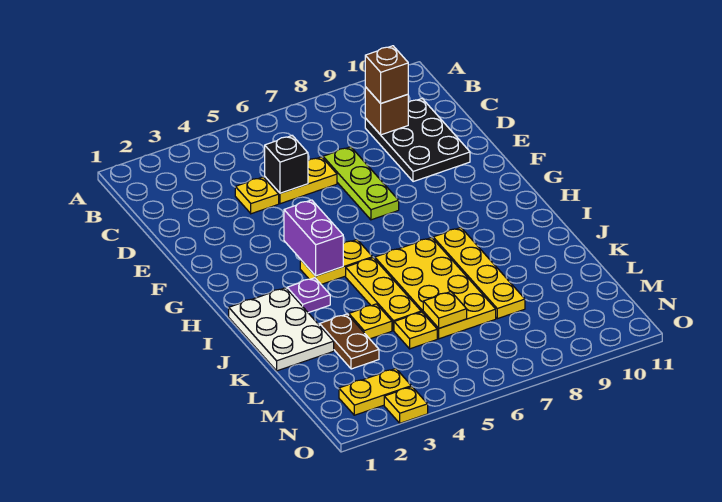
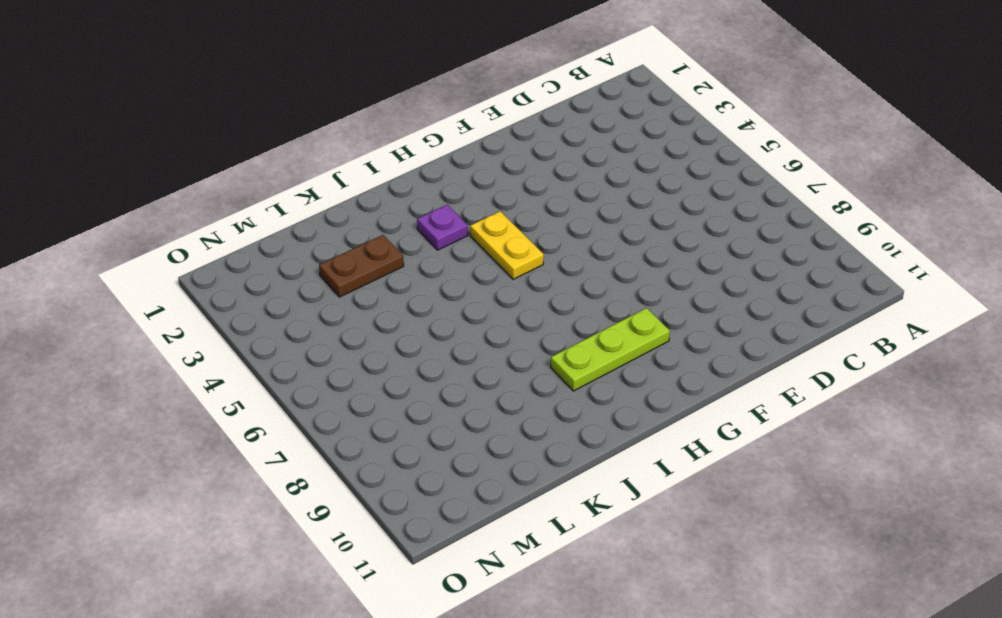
lime plate G9:I9 level 1 -> lime plate D7:F7 level 1
none -> black plate C9:E10 level 1
none -> yellow plate D4 level 1
none -> yellow plate D5:D6 level 1

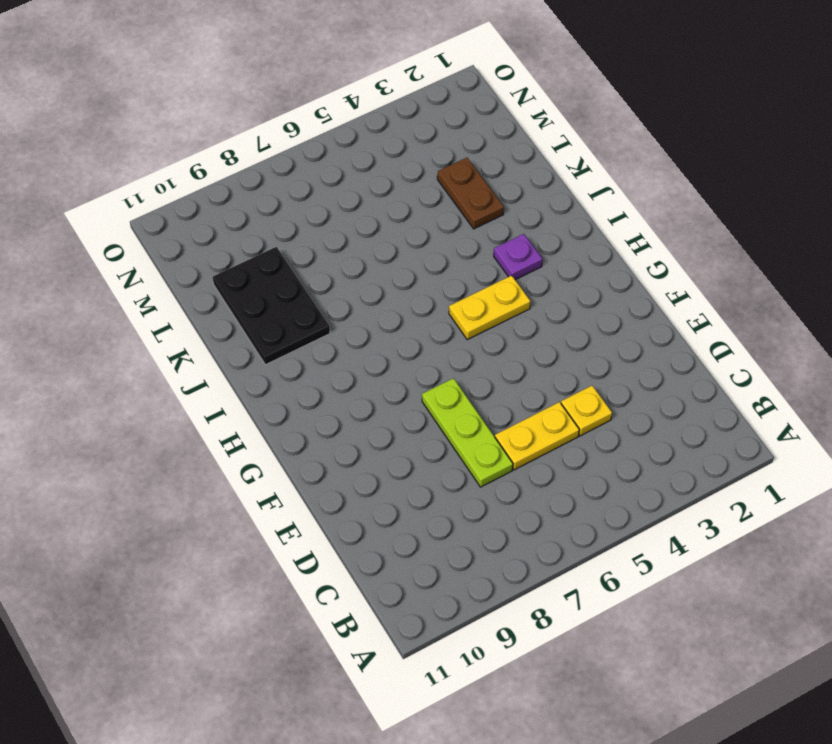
black plate J9:L10 level 1 -> black plate C9:E10 level 1
none -> white plate I1:K2 level 1
none -> yellow plate I5:K5 level 1
none -> yellow plate I6:L7 level 1

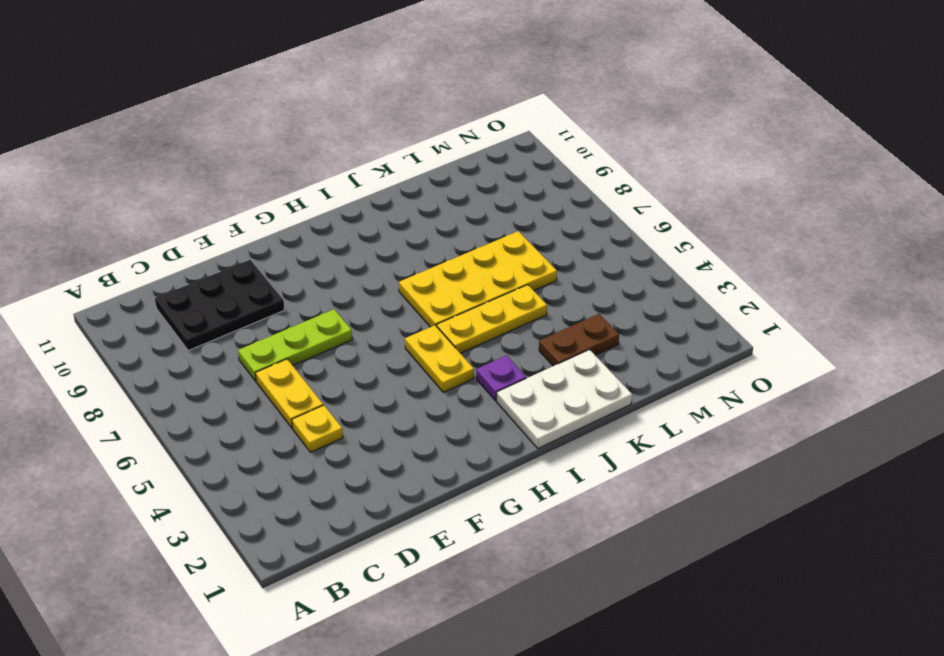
none -> yellow plate I8:L8 level 1
none -> yellow plate K4 level 1
none -> yellow plate L5 level 1

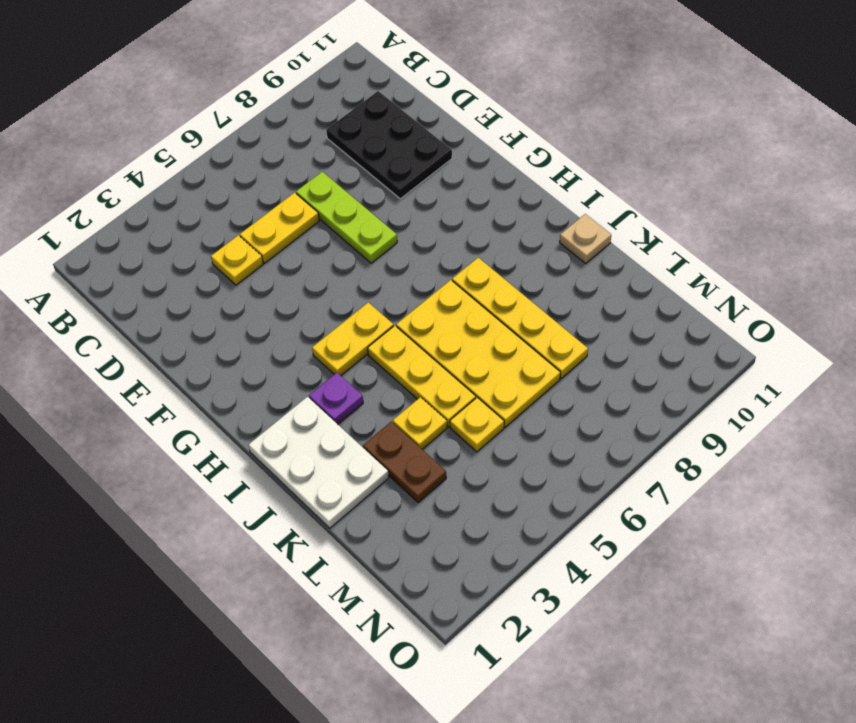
tan plate J11 level 1 -> none
none -> yellow plate N2:N3 level 1
none -> yellow plate O3 level 1
none -> brown brick C9 level 2

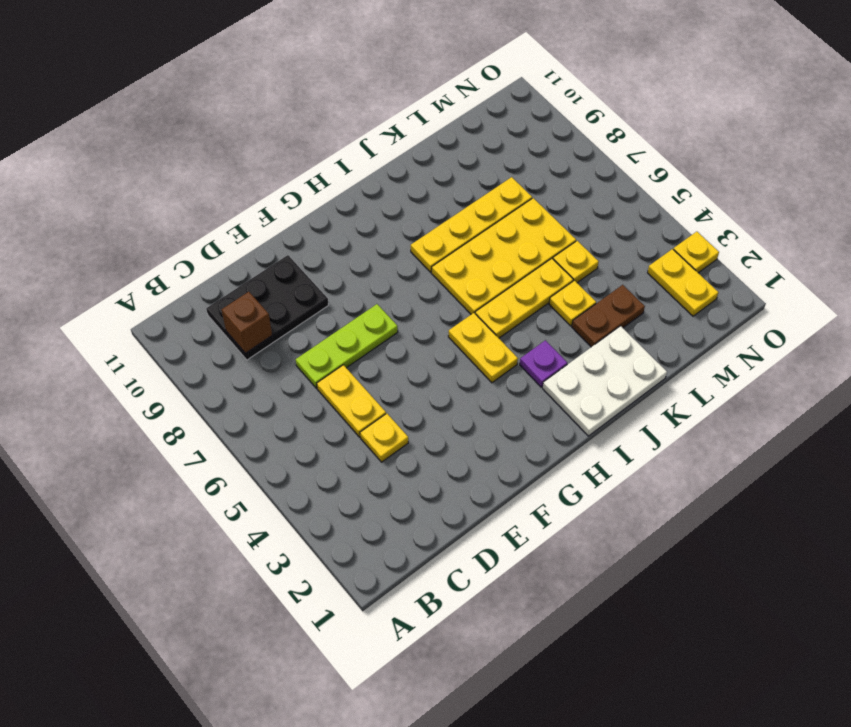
none -> black brick D5 level 2
none -> purple brick G4:H4 level 2
none -> yellow plate L6 level 2

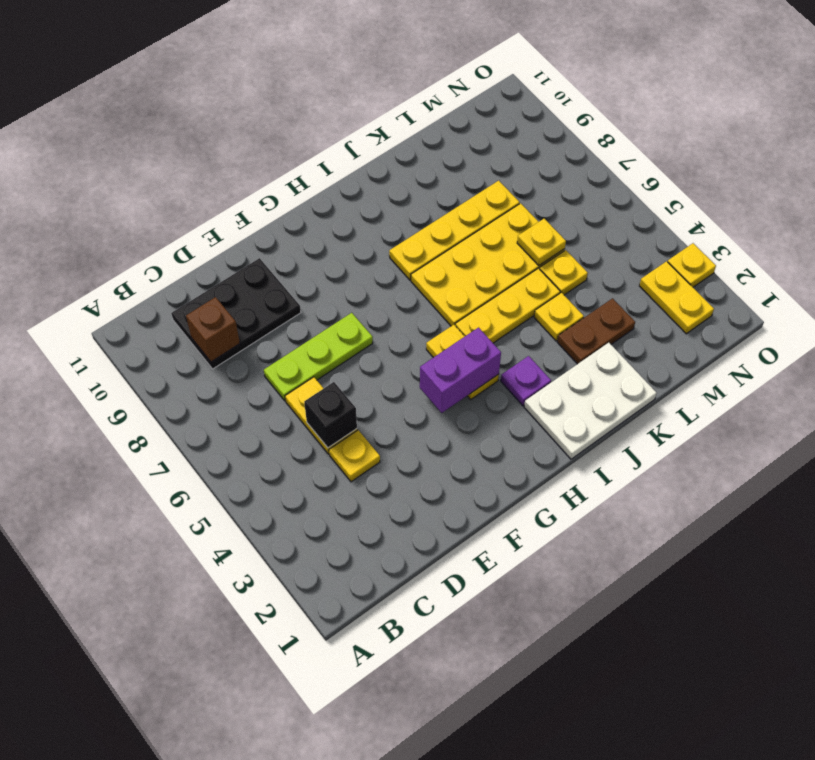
none -> brown brick C9 level 3

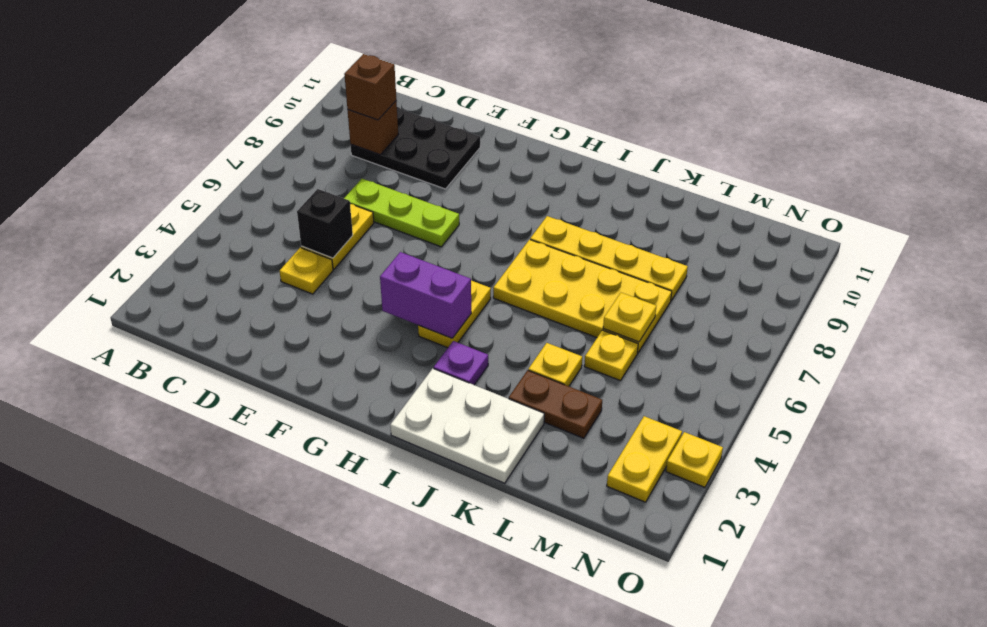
none -> yellow plate I5:K5 level 1

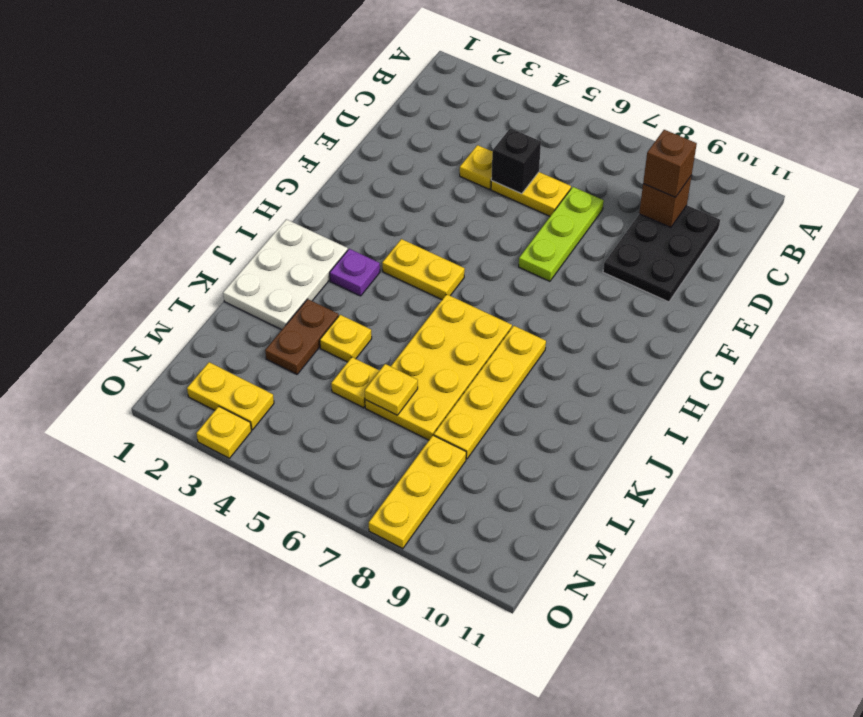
yellow plate M8:O8 level 1 -> yellow plate I5:K5 level 1
none -> purple brick G4:H4 level 2

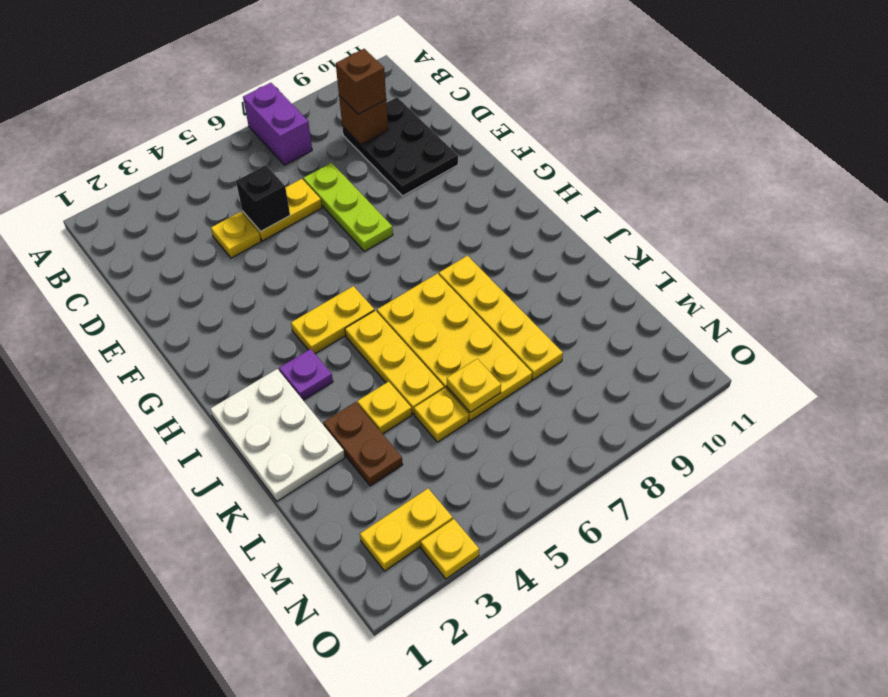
purple brick A7:B7 level 1 -> purple brick G4:H4 level 2

